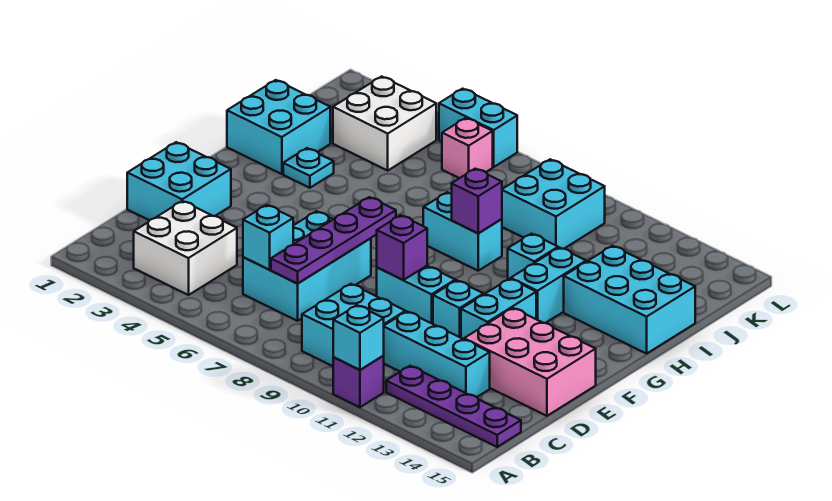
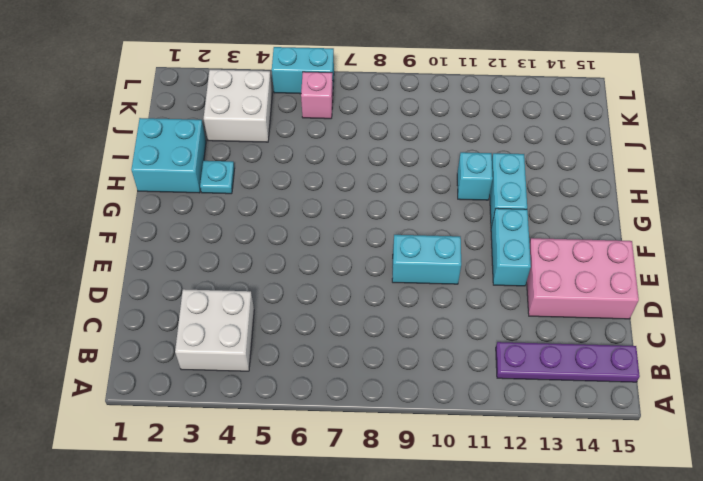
none -> purple brick A11 level 1
none -> cyan brick B9:C10 level 1
none -> cyan brick C6:E7 level 1

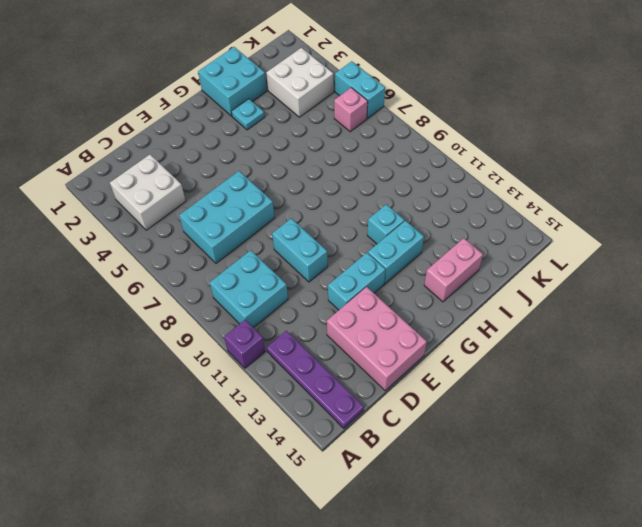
pink brick H14:I14 level 1 -> cyan brick H13:I15 level 1
none -> cyan brick C11:C13 level 1
none -> cyan brick D1:E2 level 1
none -> cyan brick E11 level 1

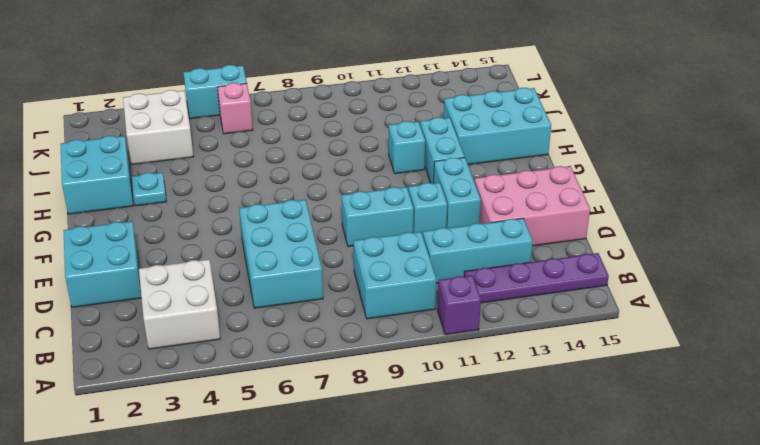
none -> cyan brick H8:H9 level 1
none -> cyan brick J9:K10 level 1
none -> cyan brick A11 level 2

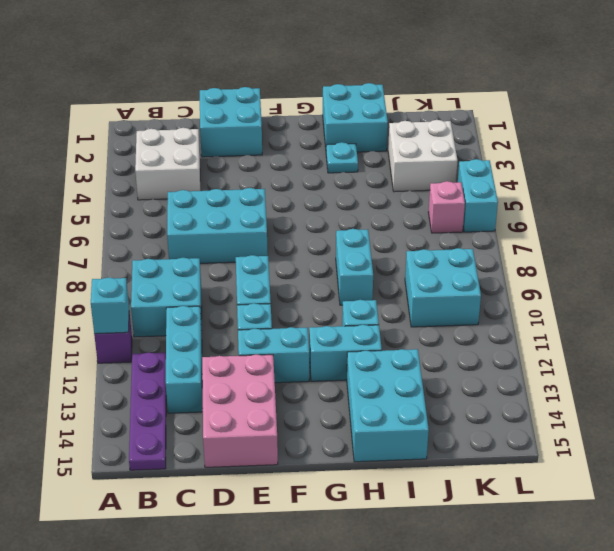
none -> cyan brick C6 level 2
none -> purple plate C7:F7 level 2
none -> purple brick E9 level 2

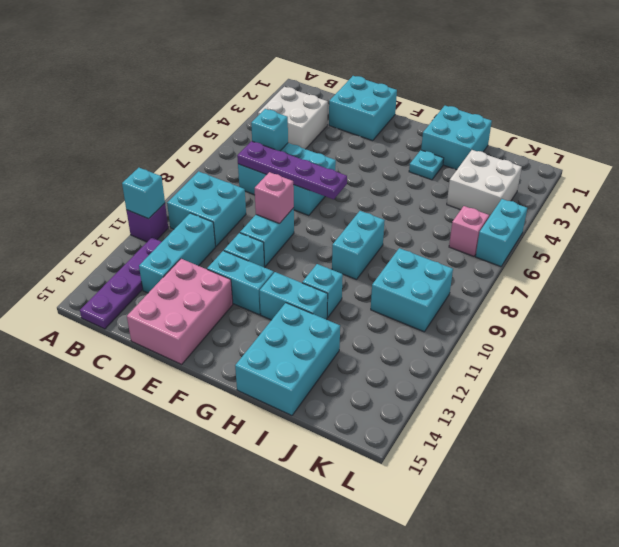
pink brick E9 level 2 -> purple brick E9 level 2
none -> purple brick H9 level 2

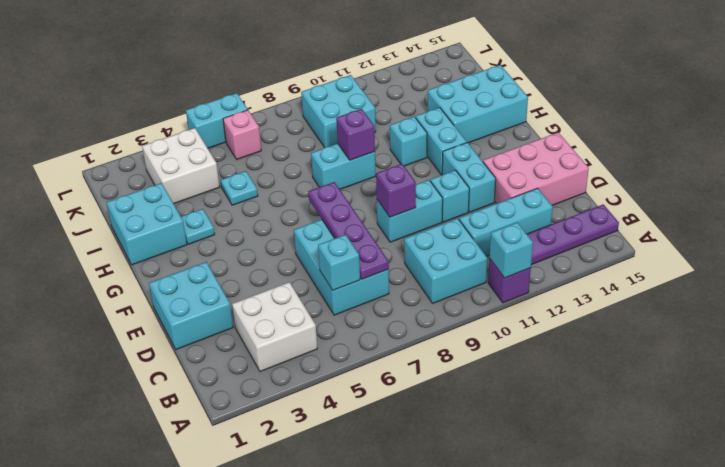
cyan plate I5 level 1 -> none

